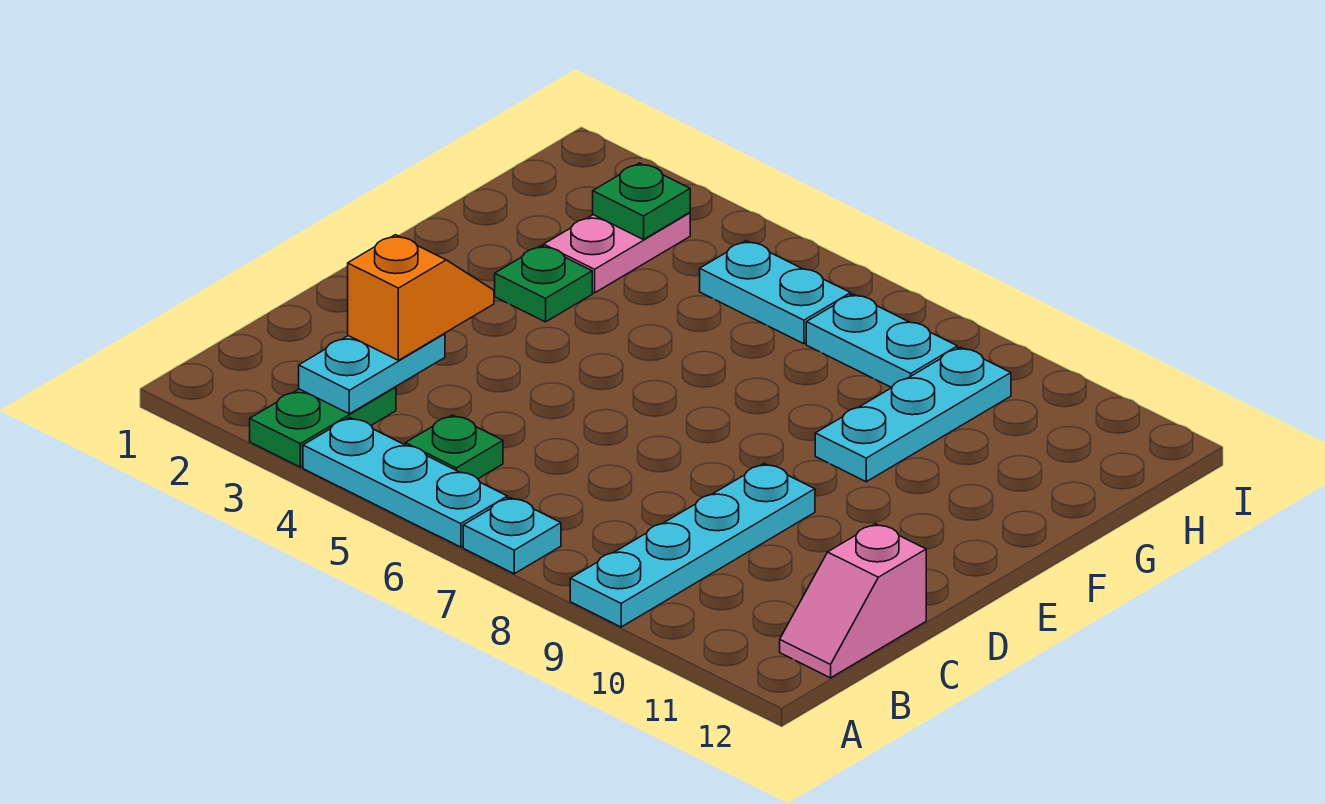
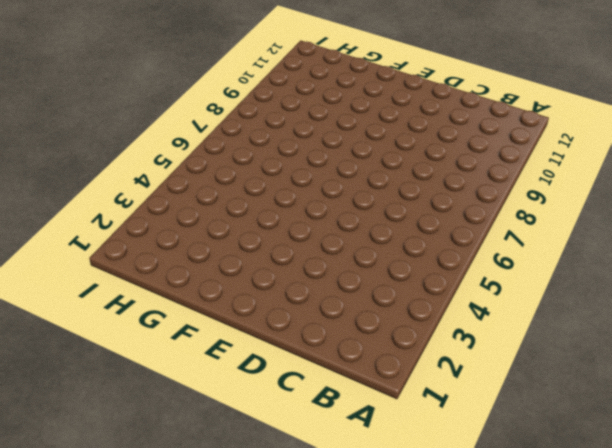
none -> green plate A3:B3 level 1
none -> cyan plate A4:A6 level 1
none -> cyan plate A7 level 1

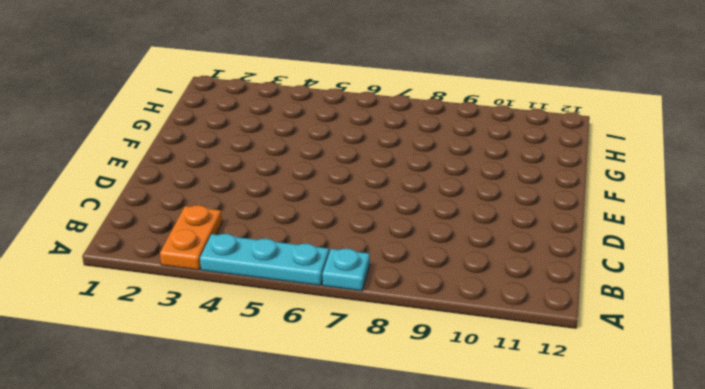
orange plate A3:B3 level 1 -> green plate A3:B3 level 1
none -> cyan plate A9:D9 level 1
none -> green plate B5 level 1
none -> pink slope B12:C12 level 1 top C

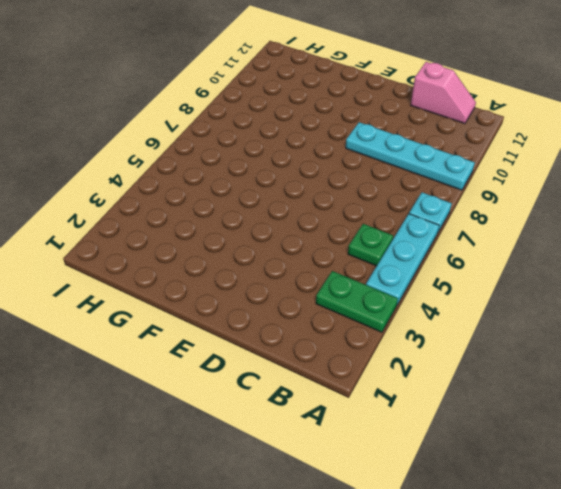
none -> green plate F3 level 1
none -> cyan plate F9:H9 level 1
none -> pink plate G3:H3 level 1

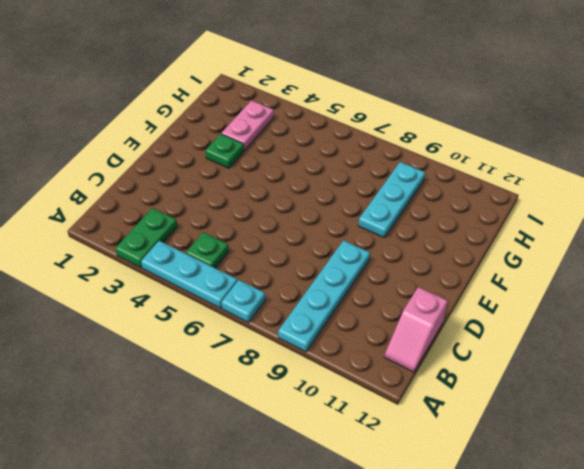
none -> cyan plate H5:H6 level 1
none -> cyan plate H7:H8 level 1
none -> cyan plate B3:C3 level 2

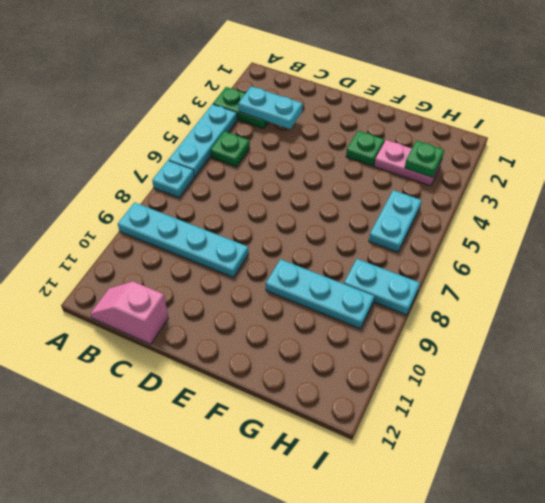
cyan plate H8:I8 level 1 -> cyan plate H7:H8 level 1
none -> orange slope C3:D3 level 3 top C

